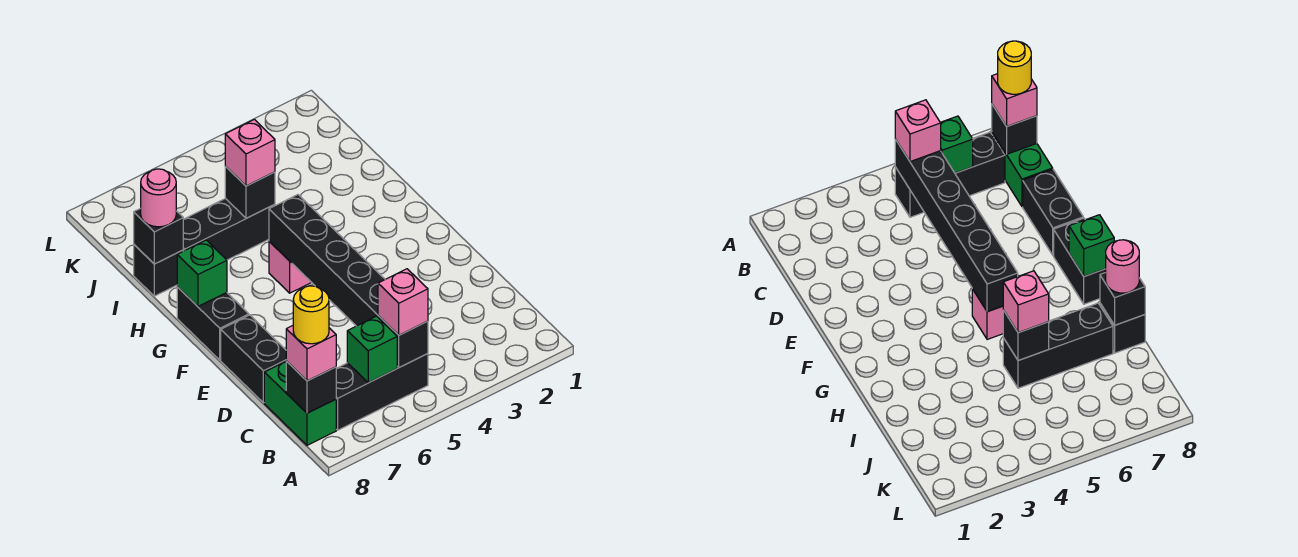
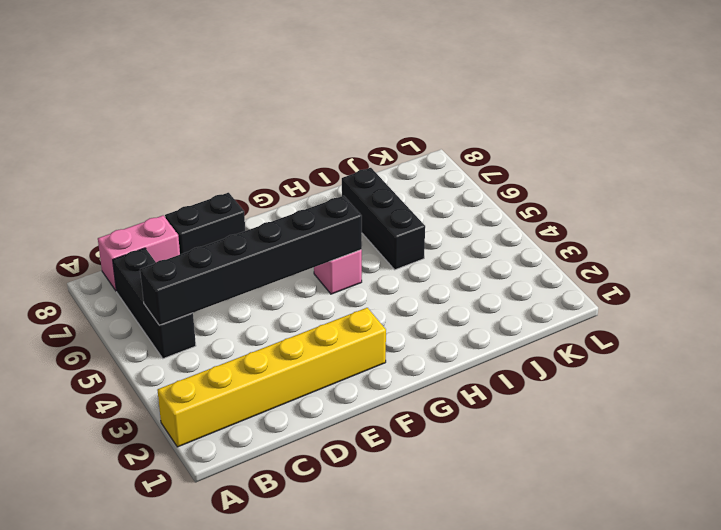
yellow brick A2:F2 level 1 -> none
pink brick B8:C8 level 1 -> green brick B8:C8 level 1
none -> black brick F8:G8 level 1
none -> black brick I8 level 1
none -> green brick B6 level 2

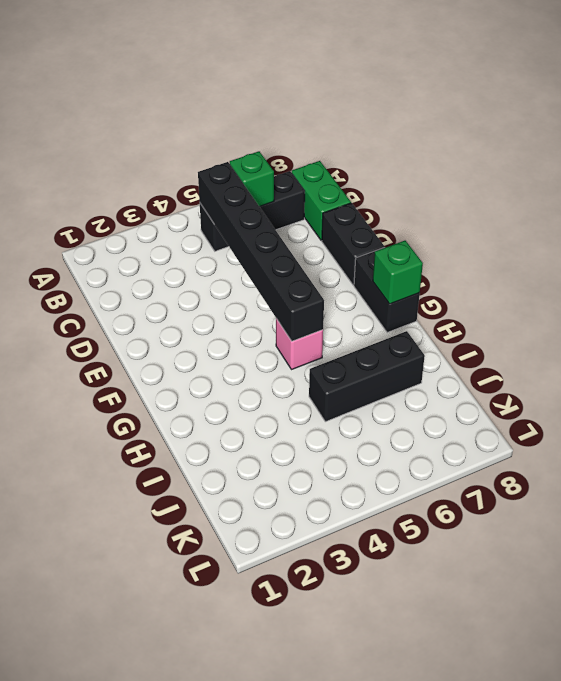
none -> black brick I8 level 1
none -> black brick B8 level 2
none -> black brick I5 level 2

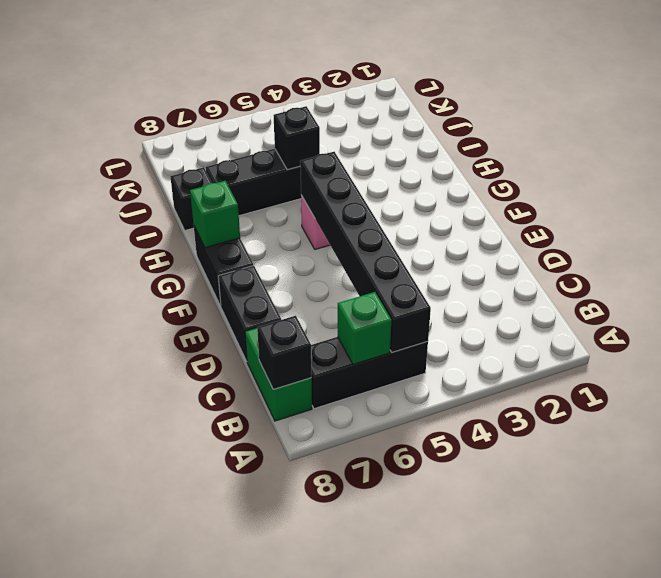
none -> black brick I8 level 2
none -> pink brick B5 level 3
none -> pink brick B8 level 3

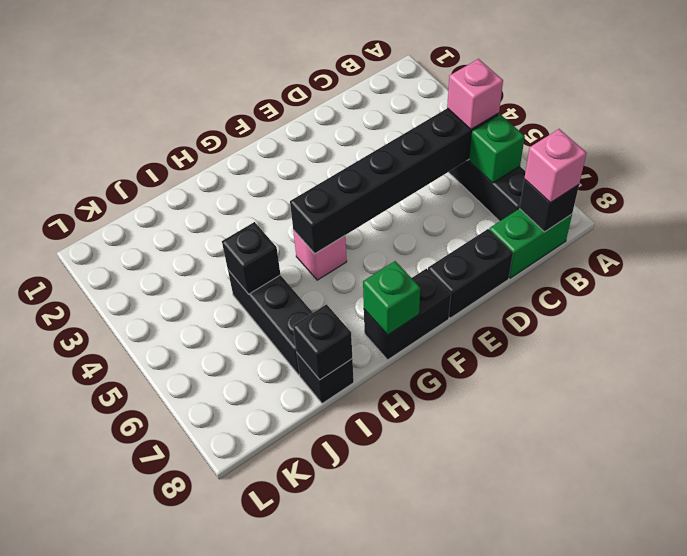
none -> pink brick I5 level 3
none -> pink round brick I8 level 3
none -> yellow round brick B8 level 4

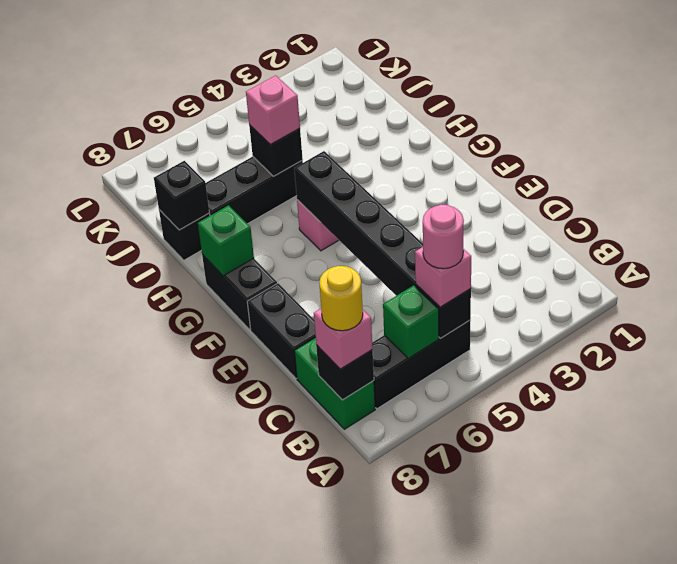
pink round brick B5 level 4 -> pink round brick I8 level 3

